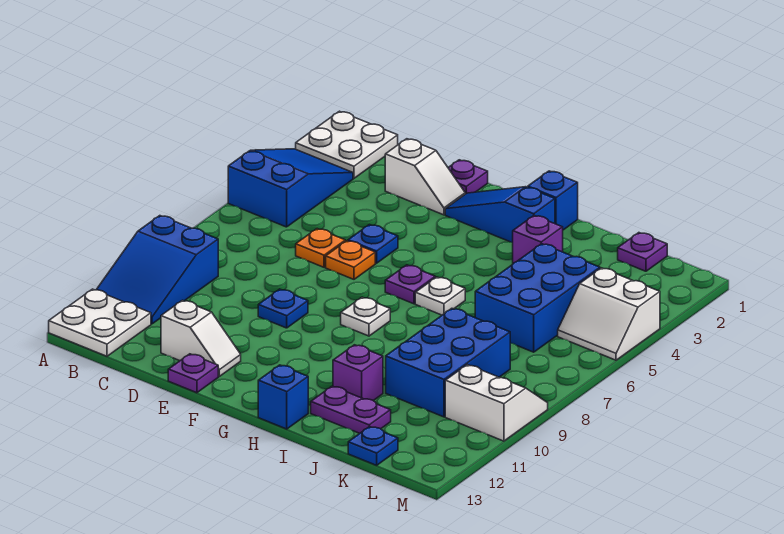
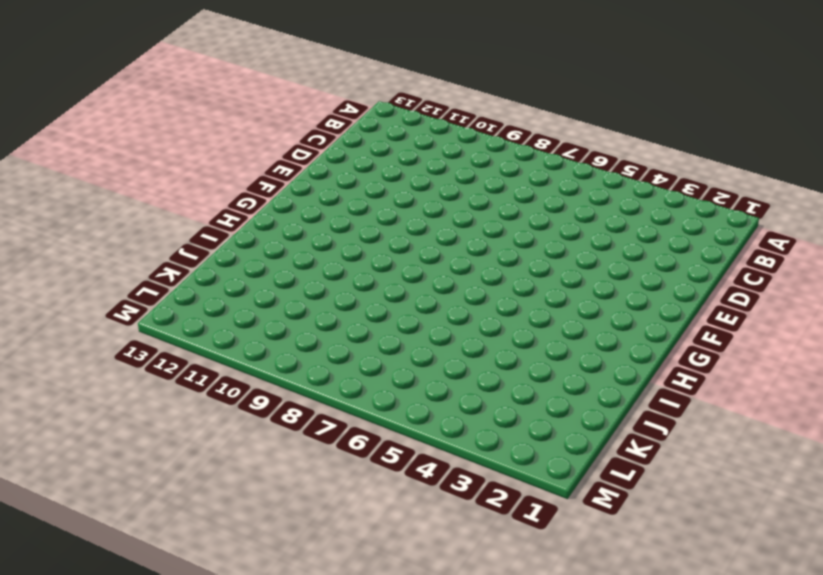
none -> white plate A1:B2 level 1
none -> blue slope A3:B5 level 1 top 5
none -> blue slope A9:B11 level 1 top 9

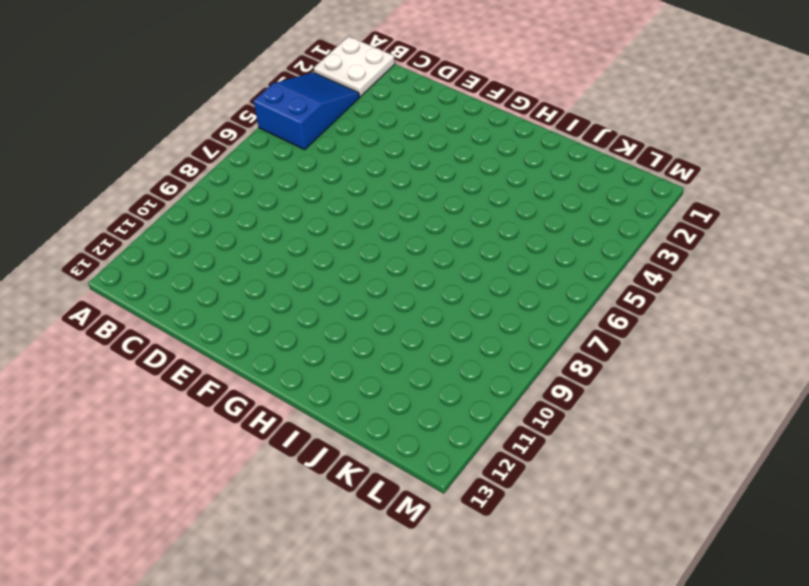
none -> blue slope A9:B11 level 1 top 9
none -> white plate A12:B13 level 1
none -> white slope D2:E2 level 1 top D

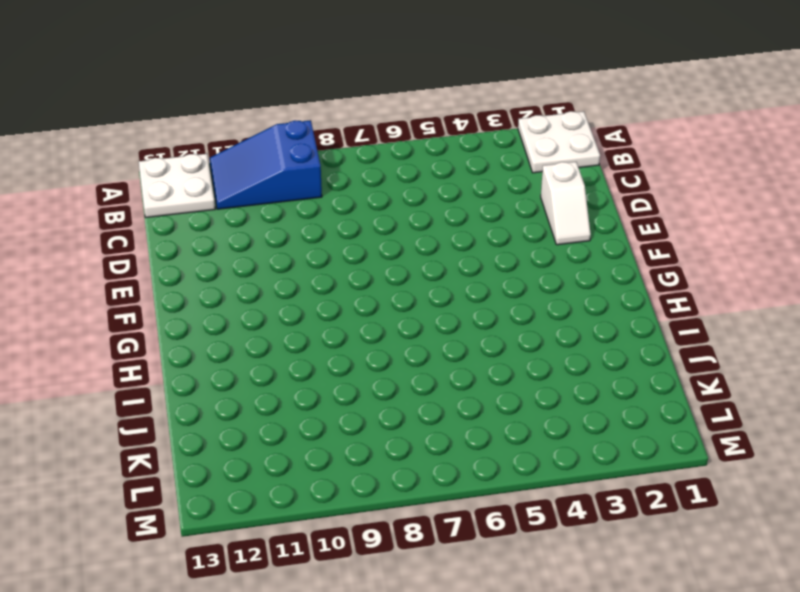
none -> blue slope A3:B5 level 1 top 5
none -> orange plate D6 level 1
none -> white slope D12:E12 level 1 top D

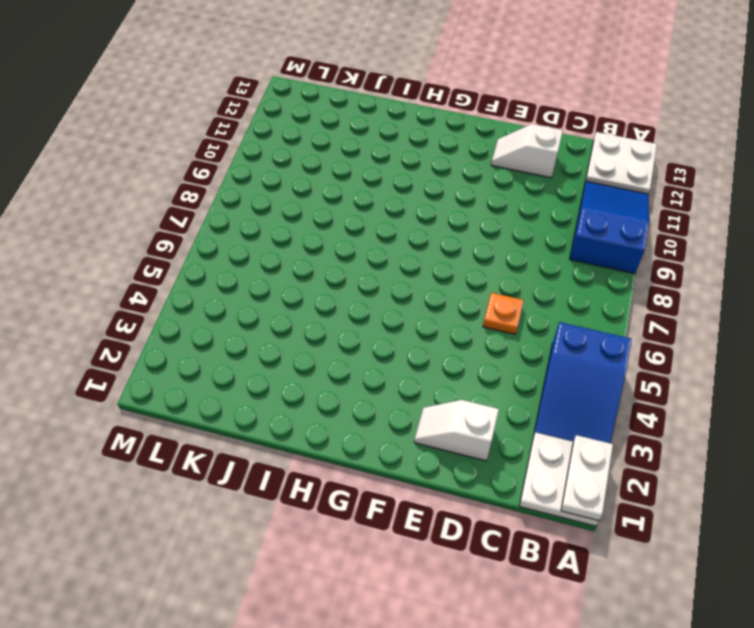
white plate A1:A2 level 2 -> none
none -> purple plate E1 level 1
none -> blue plate E5 level 1
none -> orange plate E6 level 1

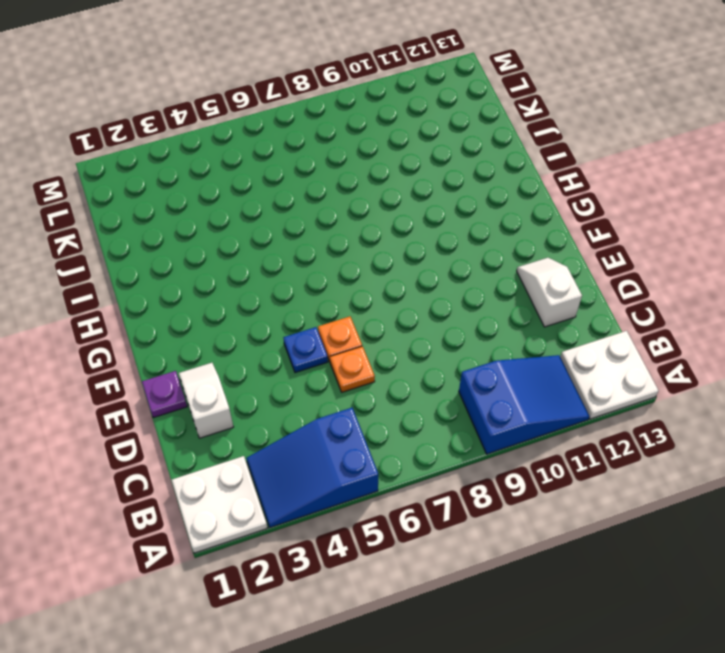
none -> blue plate E9 level 1
none -> purple plate E13 level 1
none -> blue slope F2:H2 level 1 top H

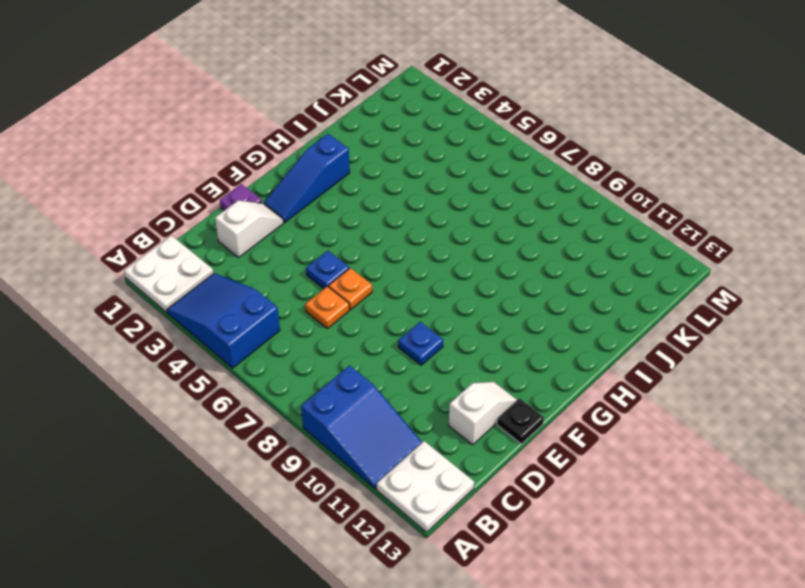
black plate E13 level 1 -> purple plate E13 level 1
none -> purple plate G6 level 1
none -> white plate G8 level 1
none -> blue brick H1 level 1

